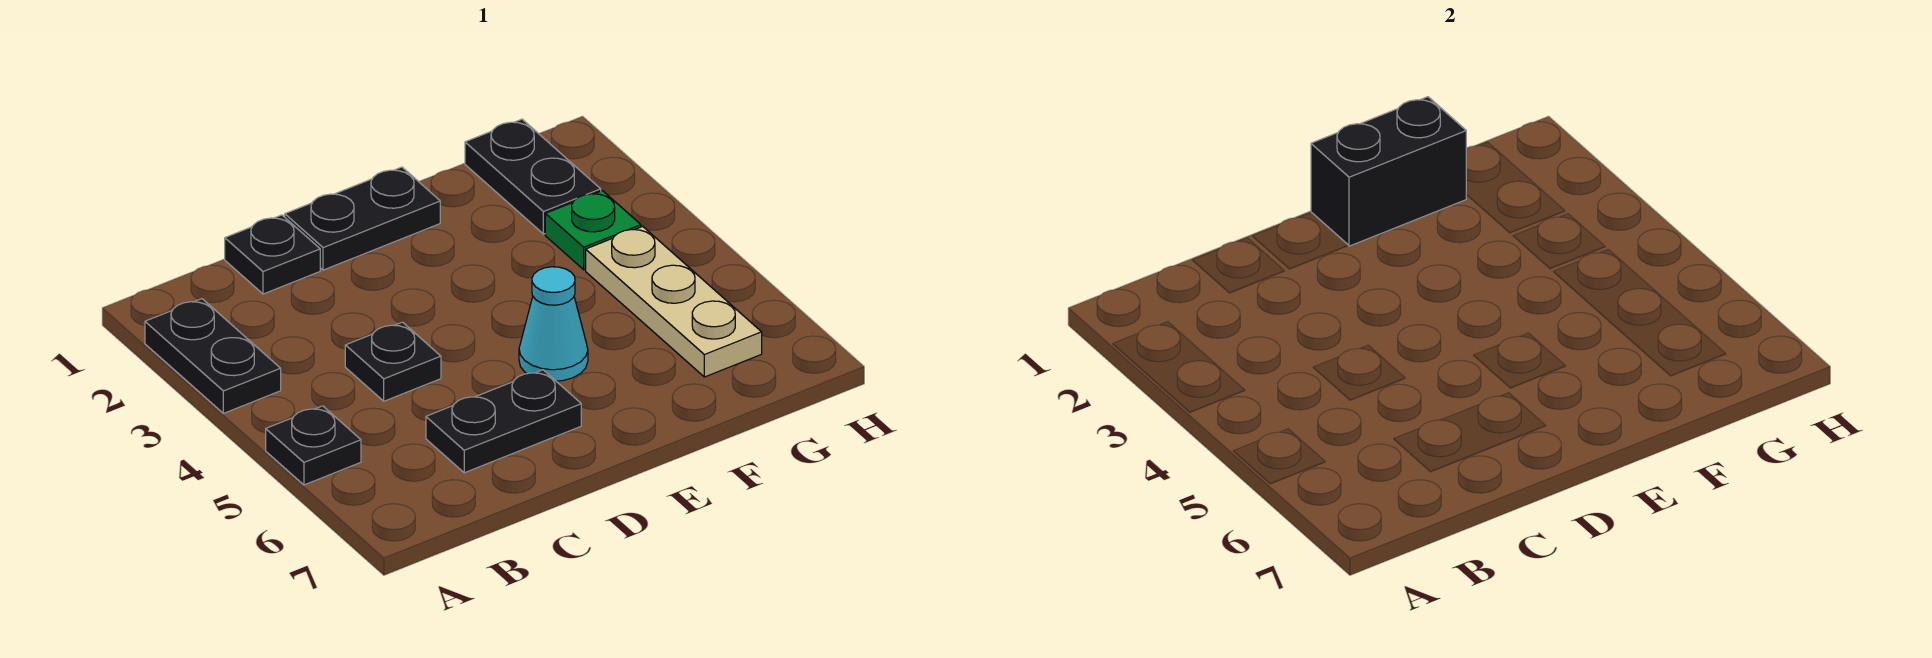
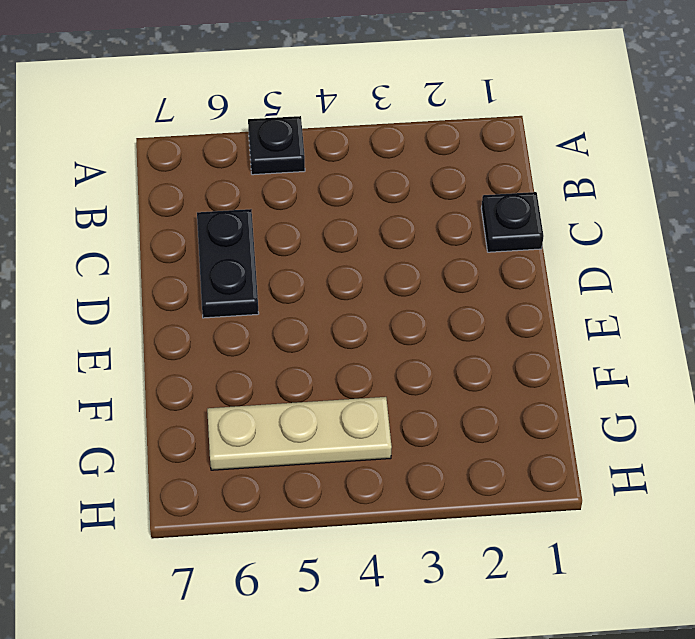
none -> black plate A2:A3 level 1
none -> black plate C4 level 1

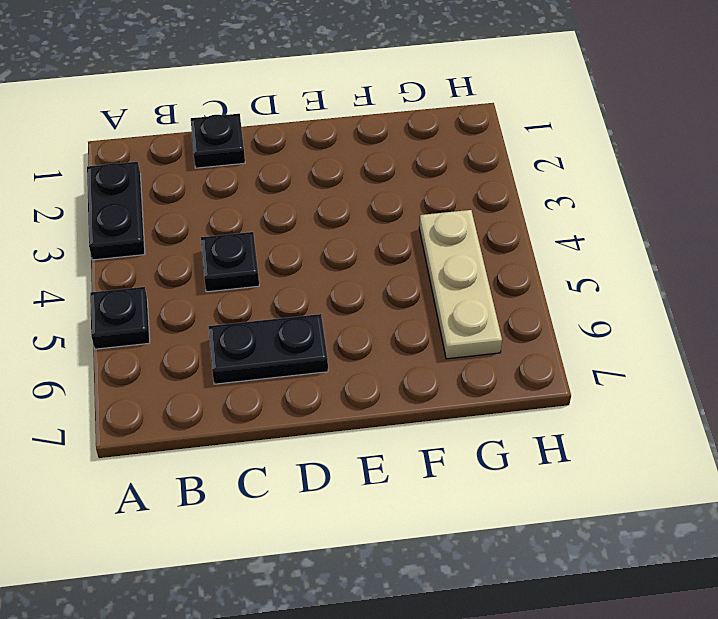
none -> black plate D1:E1 level 1
none -> cyan cone E5 level 1

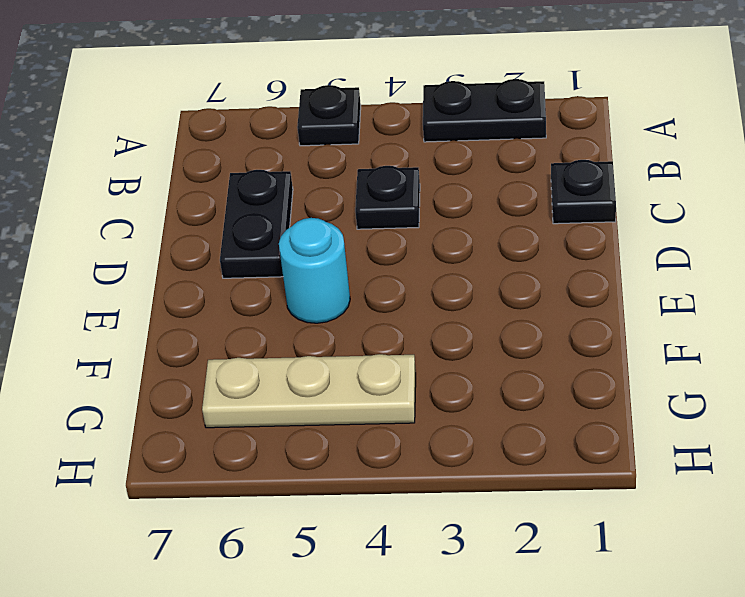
cyan round brick E5 level 1 -> cyan cone E5 level 1
none -> black plate D1:E1 level 1
none -> black plate G1:G2 level 1

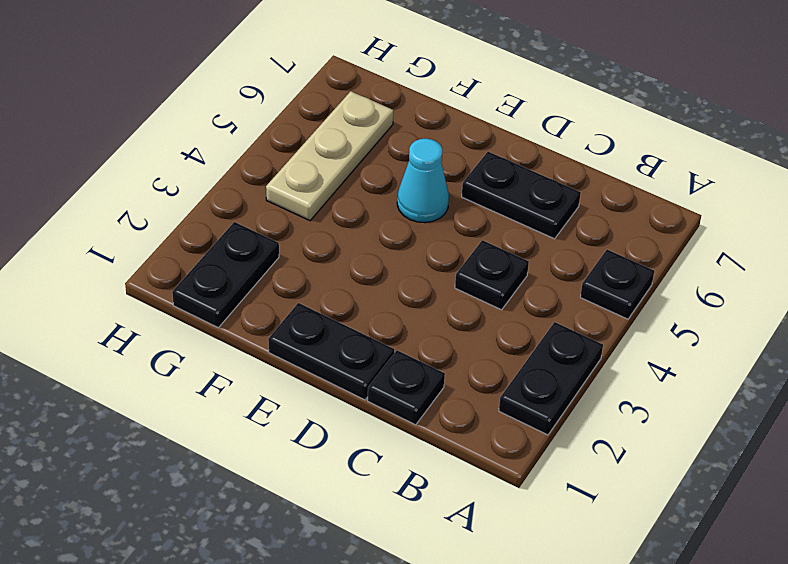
none -> green plate G3 level 1
none -> black brick E1:F1 level 2

